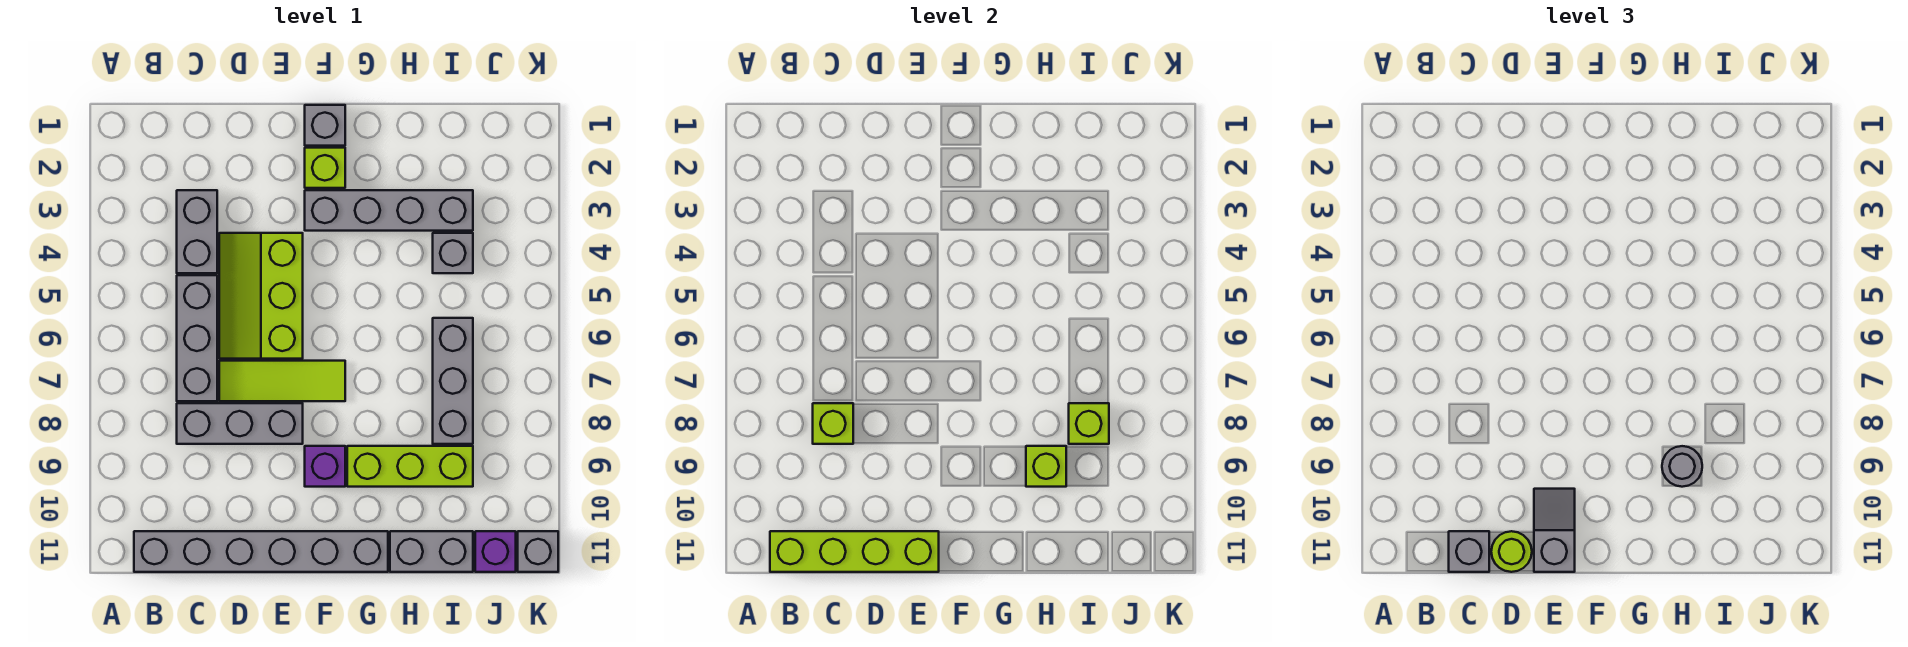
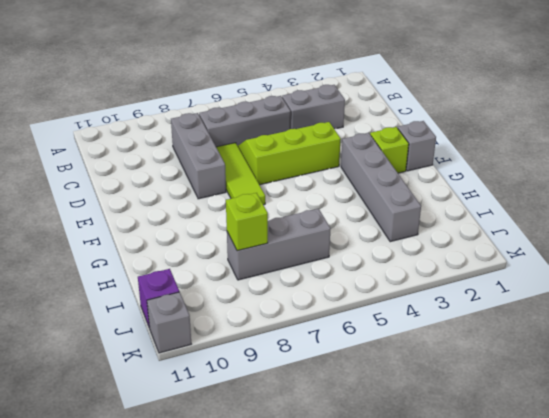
none -> grey brick B11:G11 level 1
none -> purple brick F9 level 1
none -> lime brick G9:I9 level 1

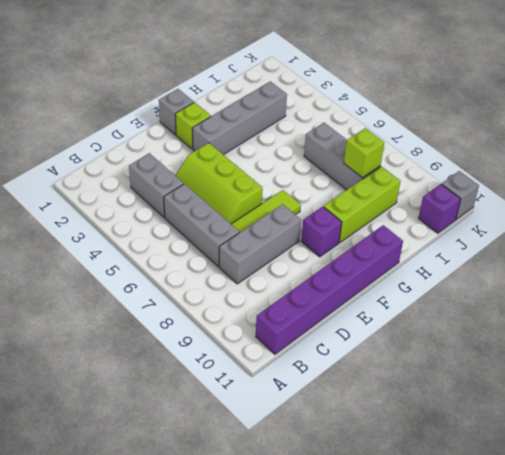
purple brick B11:G11 level 1 -> grey brick B11:G11 level 1
none -> grey brick H11:I11 level 1
none -> grey brick I4 level 1
none -> lime brick B11:E11 level 2

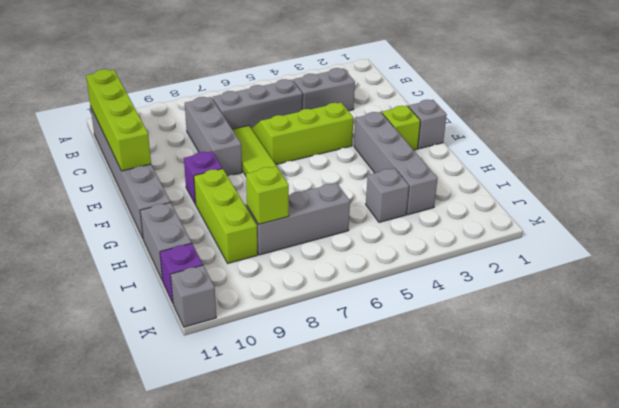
none -> lime brick C8 level 2
none -> lime brick H9 level 2
none -> grey brick C11 level 3

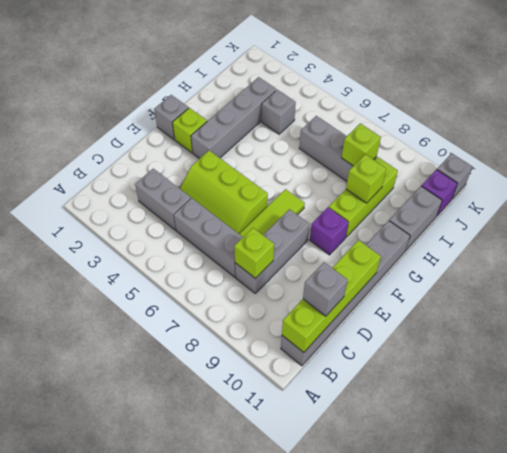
none -> lime round brick D11 level 3
none -> grey slope E10:E11 level 3 top 11
none -> grey round brick H9 level 3

